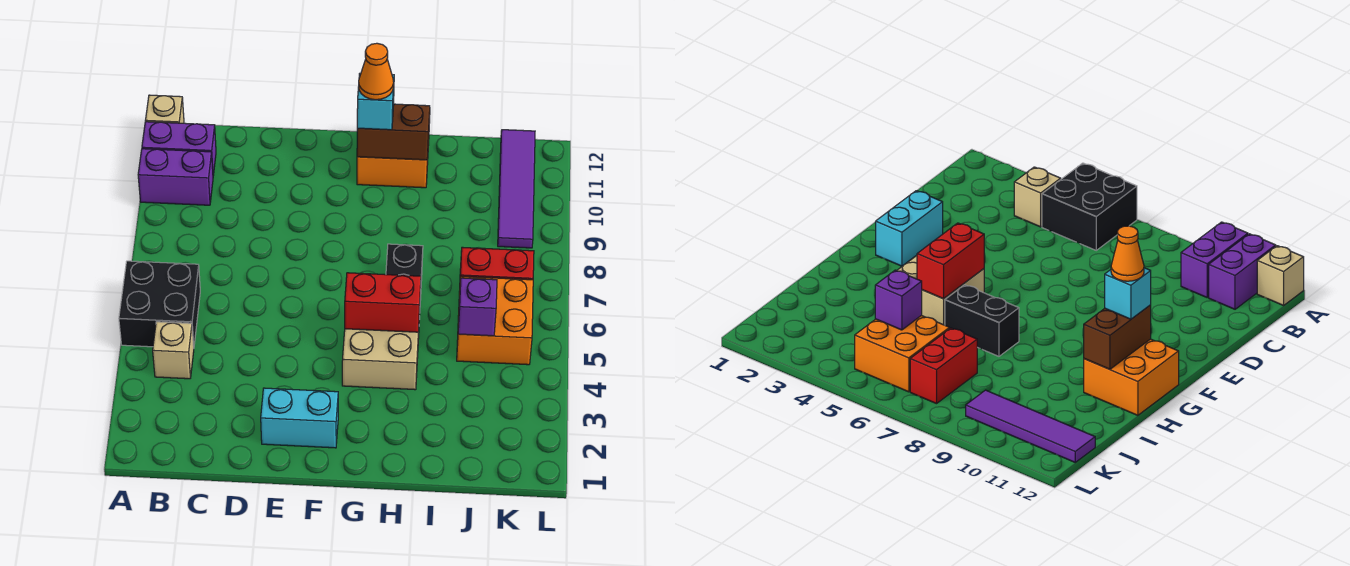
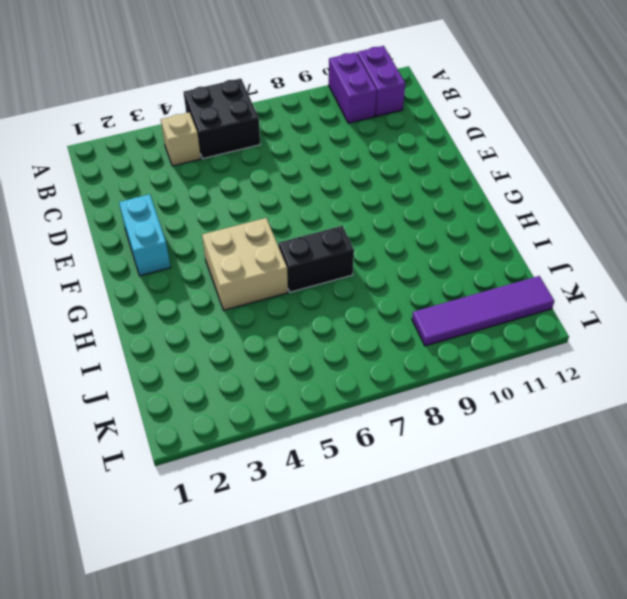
none -> tan brick A12 level 1
none -> orange brick G11:H12 level 1
none -> orange brick J5:K6 level 1

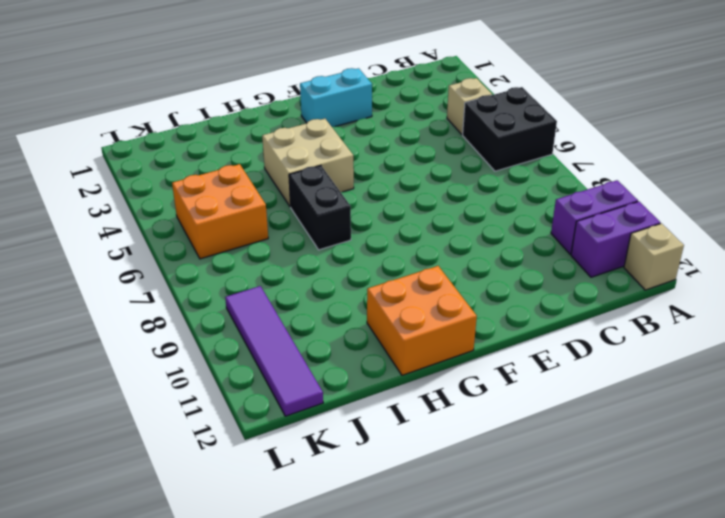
none -> red brick J7:K7 level 1
none -> red brick G5:H5 level 2
none -> brown brick G11:H11 level 2

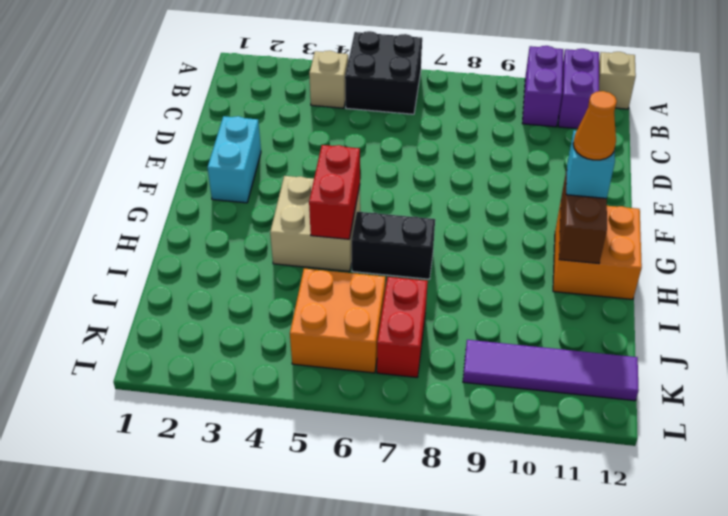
none -> purple brick J5 level 2

